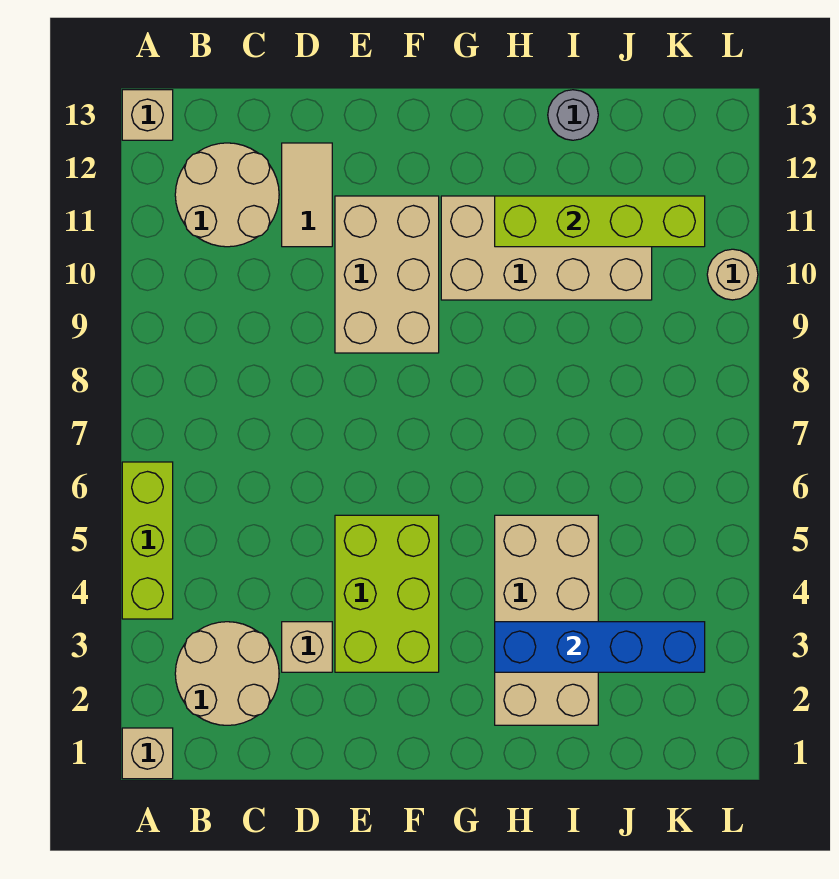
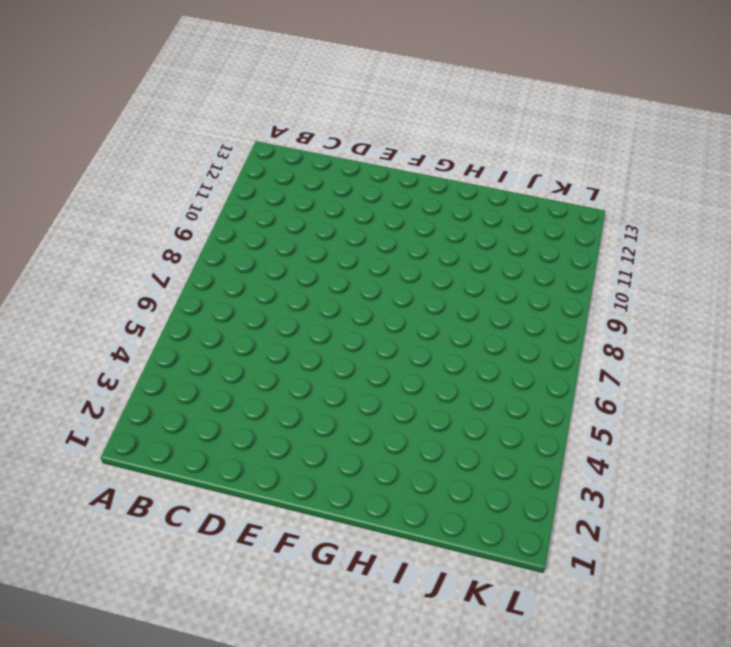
none -> tan brick A1 level 1
none -> lime brick A4:A6 level 1
none -> tan brick A13 level 1

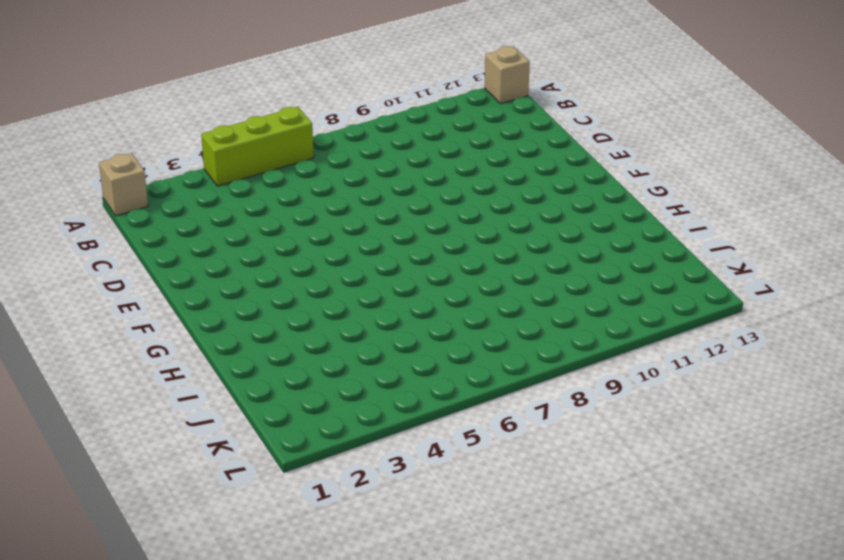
none -> tan round brick B2:C3 level 1
none -> tan round brick B11:C12 level 1
none -> tan brick D3 level 1

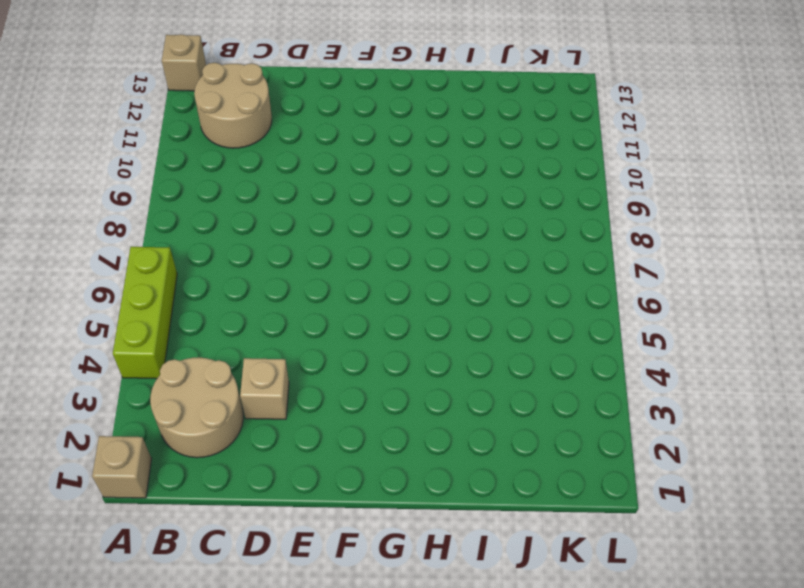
none -> tan tile D11:D12 level 1
none -> lime brick E3:F5 level 1
none -> tan brick E9:F11 level 1

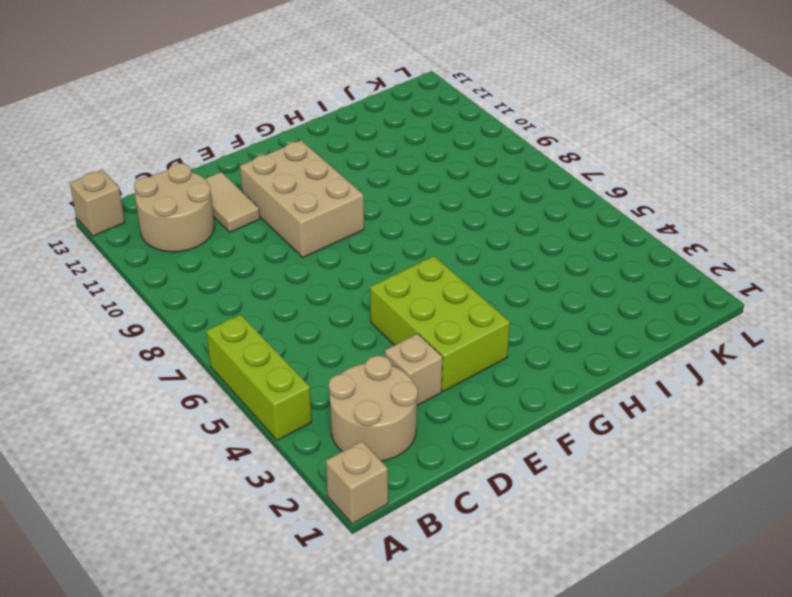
none -> tan brick G10:J11 level 1
none -> tan brick H2:I5 level 1
none -> grey round brick I13 level 1

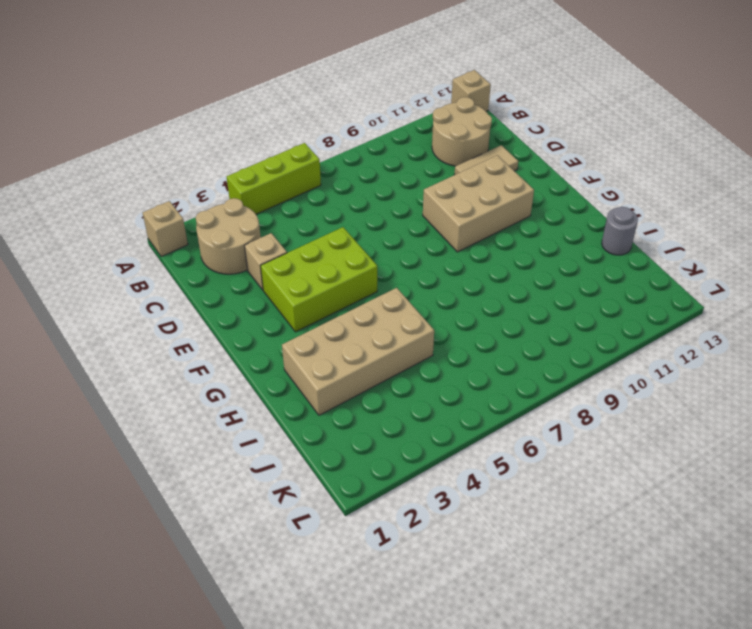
none -> tan brick G10:J11 level 1
none -> tan round brick L10 level 1
none -> blue brick H3:K3 level 2

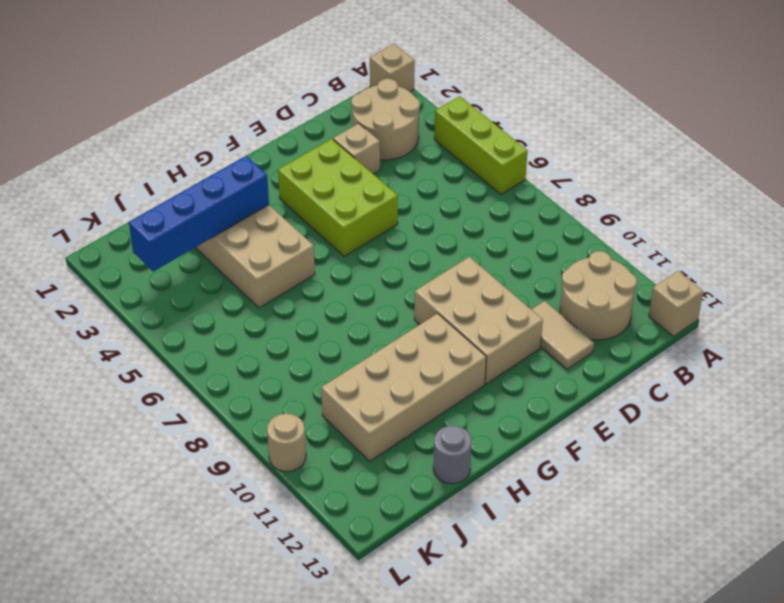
none -> lime brick H11:K11 level 2

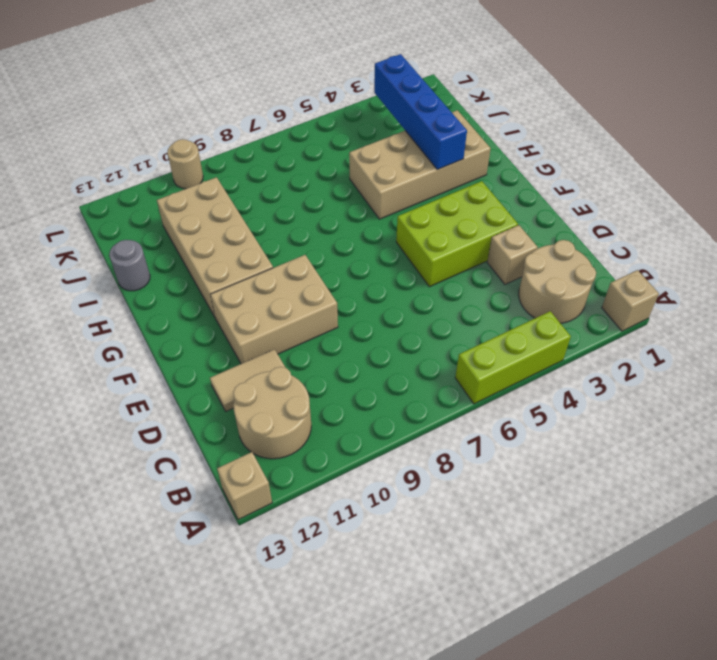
none -> lime brick H11:K11 level 2

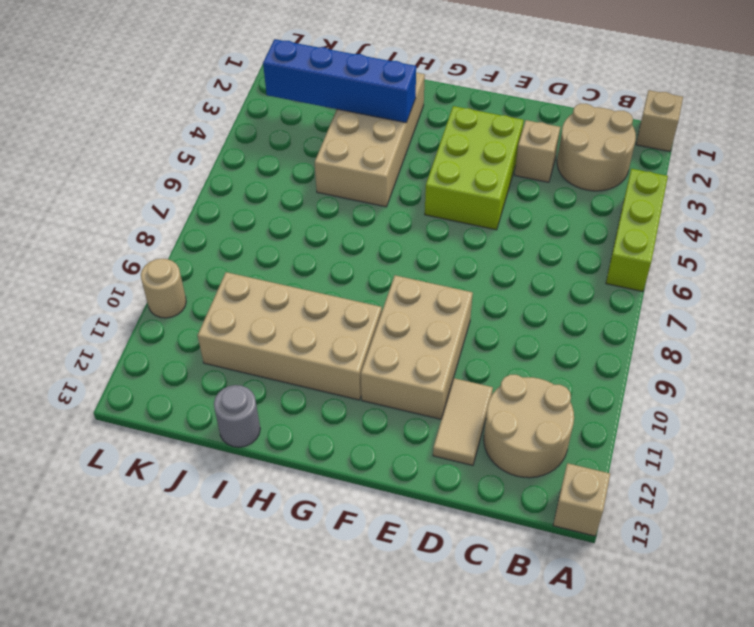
none -> lime brick H11:K11 level 2

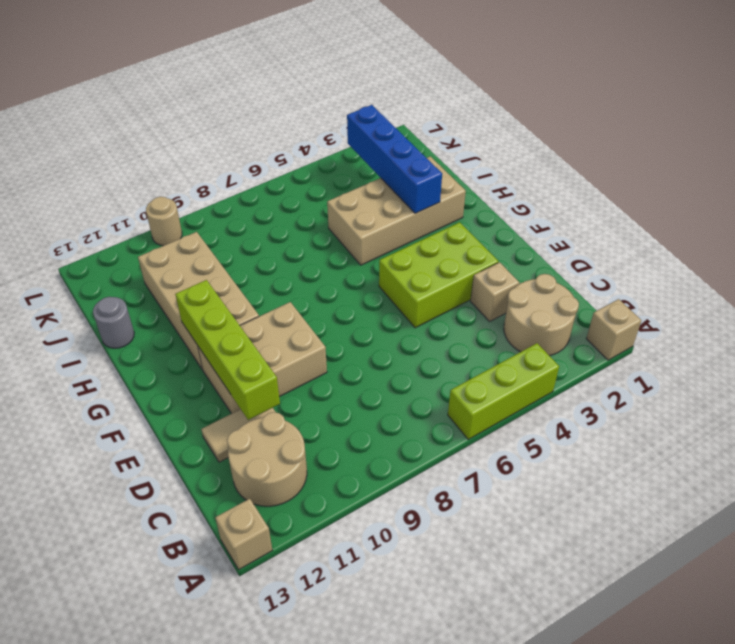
lime brick D11:G11 level 2 -> lime brick H11:K11 level 2

